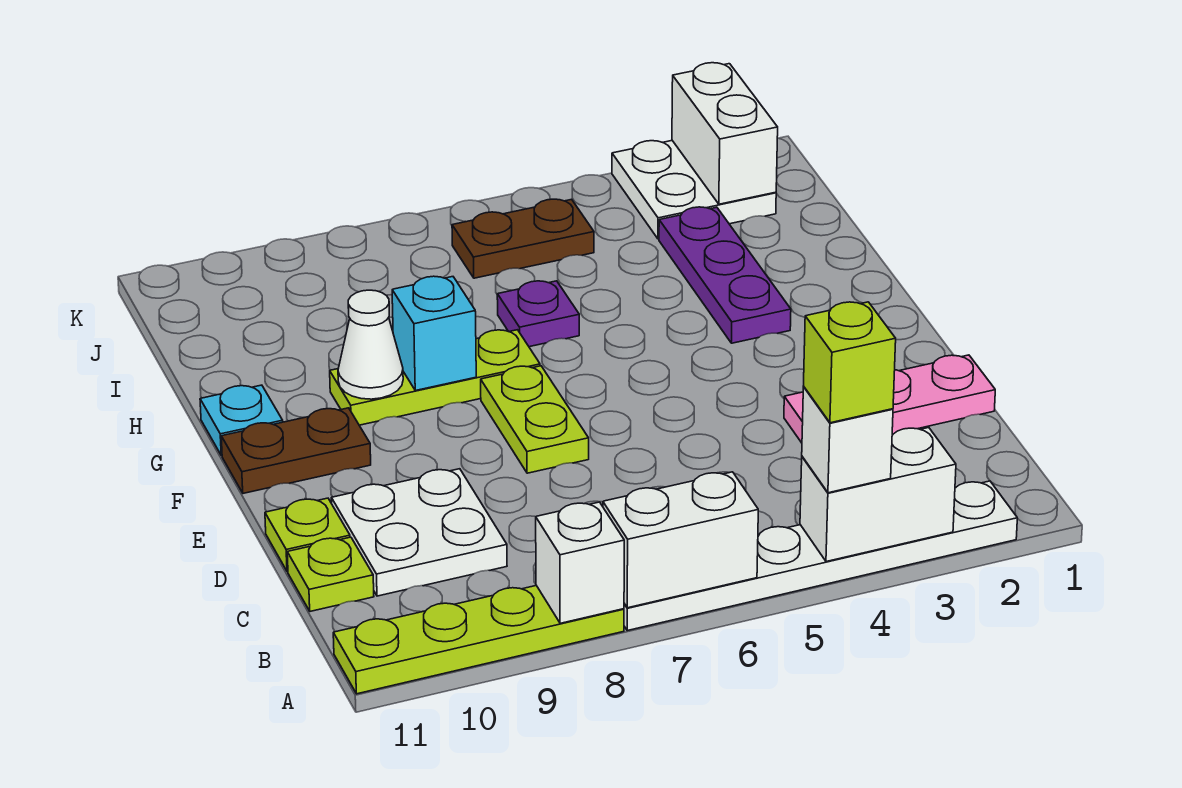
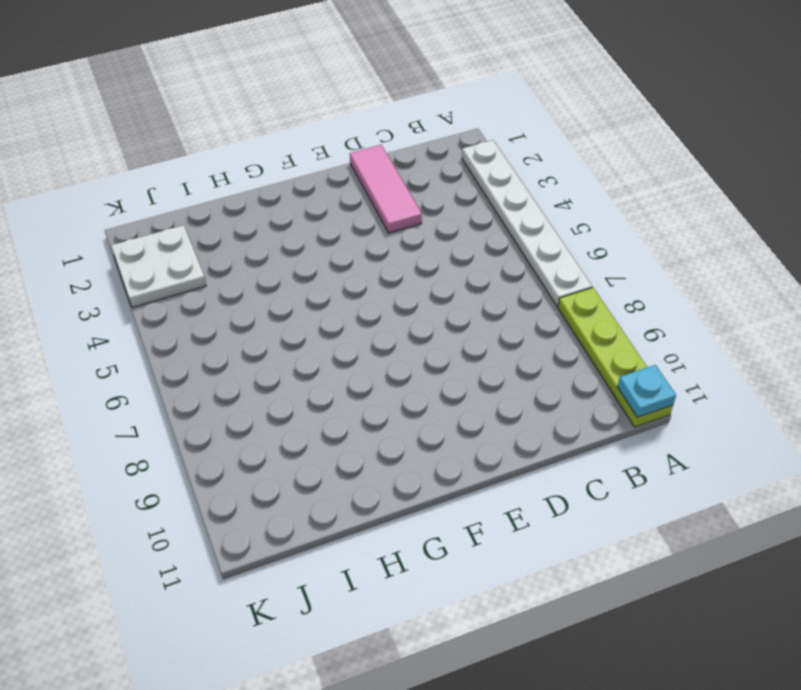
cyan plate A11 level 2 -> cyan plate G11 level 1
pink tile D1:D3 level 1 -> pink plate D1:D3 level 1
none -> white plate C9:D10 level 1
none -> lime plate C11 level 1
none -> lime plate D11 level 1

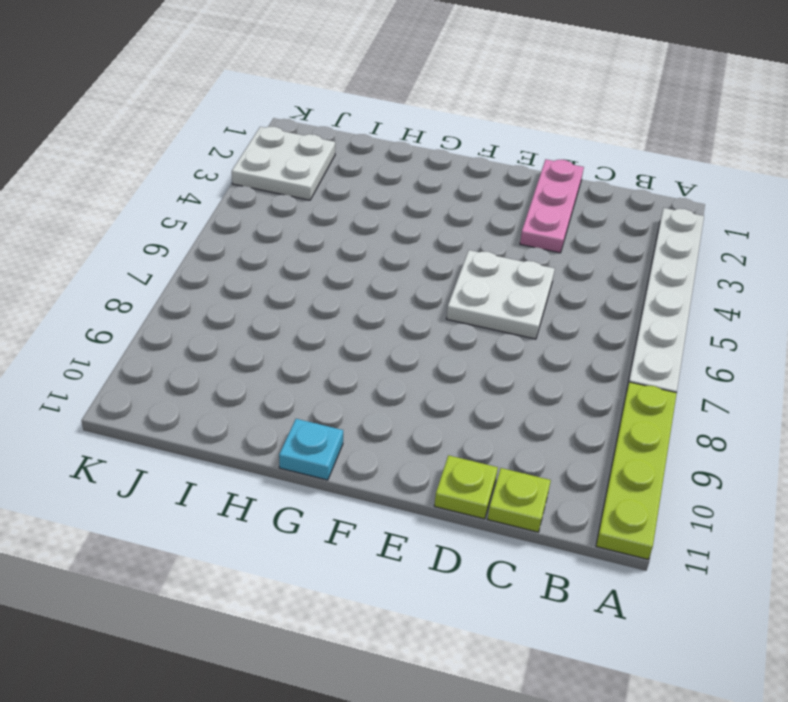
white plate D5:E6 level 1 -> white plate C9:D10 level 1
none -> lime plate E7:F7 level 1
none -> brown plate F10:F11 level 1
none -> purple plate G3:I3 level 1

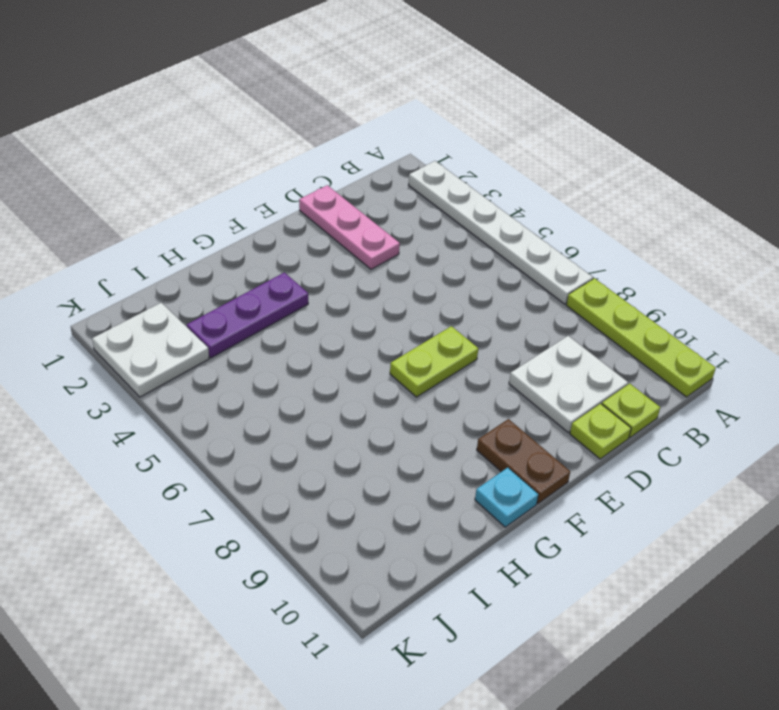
none -> lime plate G7:G9 level 1
none -> purple plate H6 level 1
none -> brown plate J5:J6 level 1

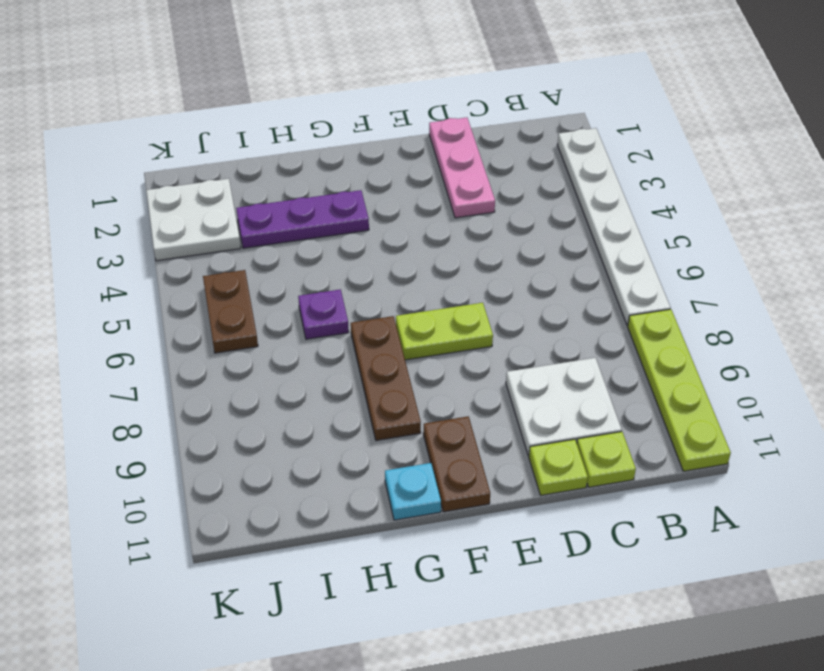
brown plate G7:G9 level 1 -> lime plate G7:G9 level 1
none -> white brick A3:A4 level 2
none -> white brick A6:A7 level 2
none -> white brick A8 level 2

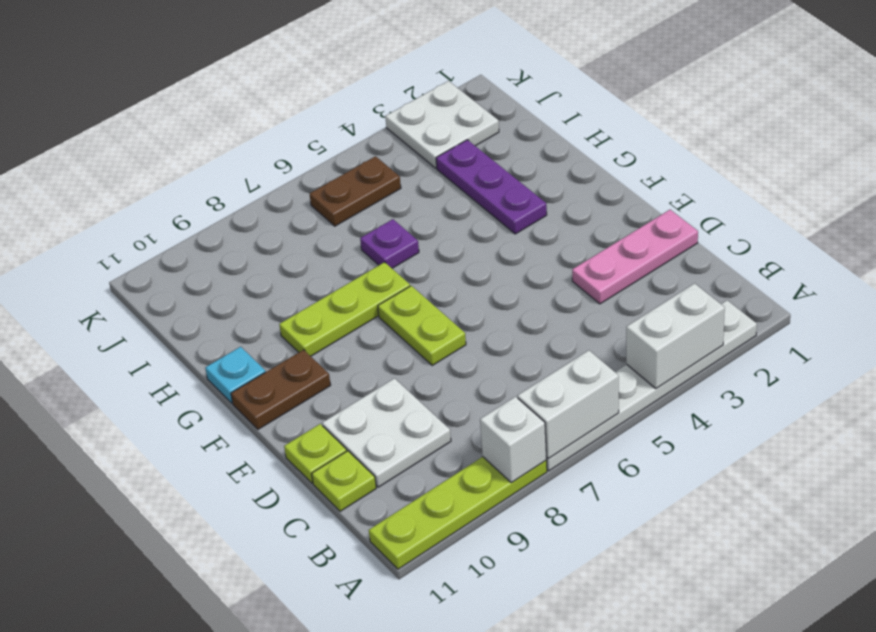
none -> cyan brick G8 level 2
none -> white cone G9 level 2
none -> white brick J2:K2 level 2

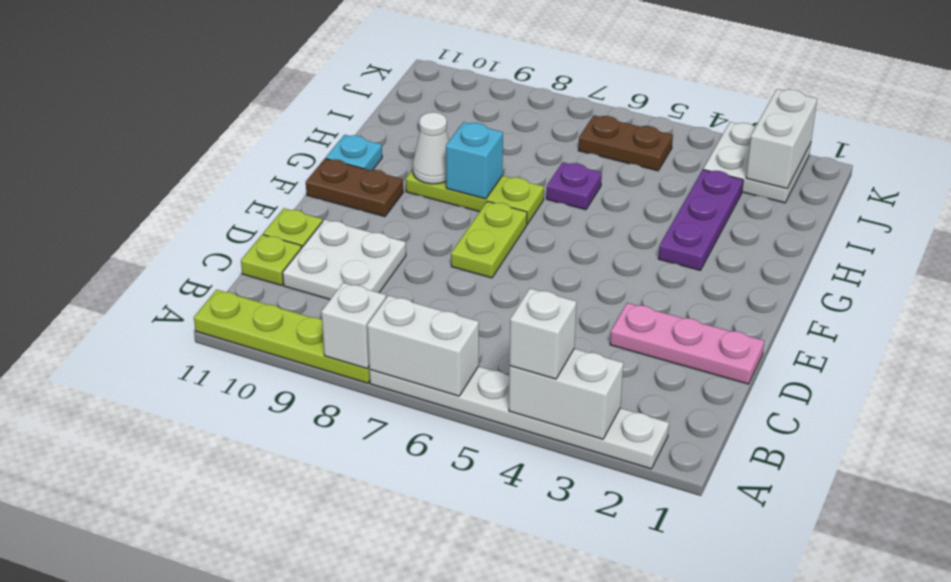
none -> lime brick A4 level 4

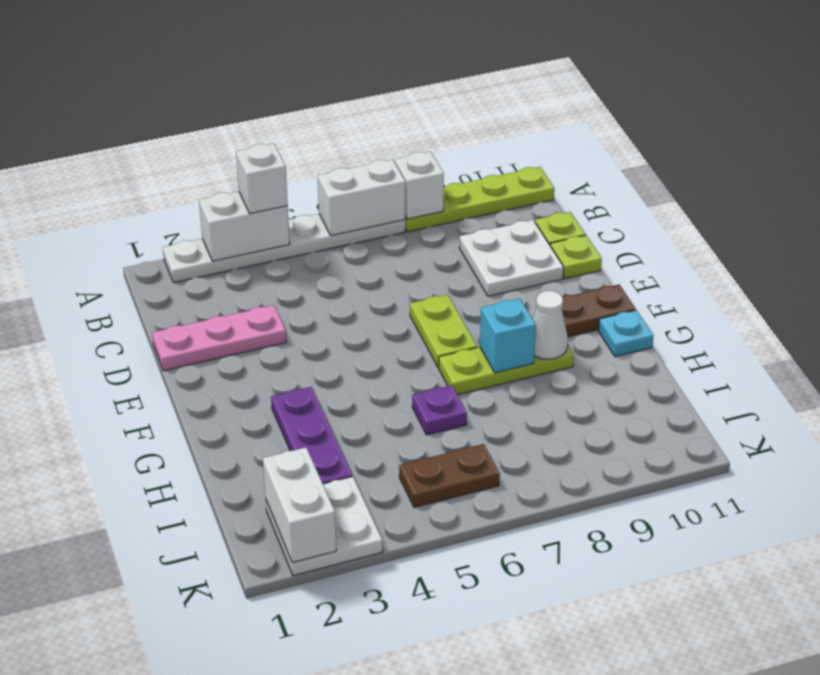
none -> lime brick A4 level 4

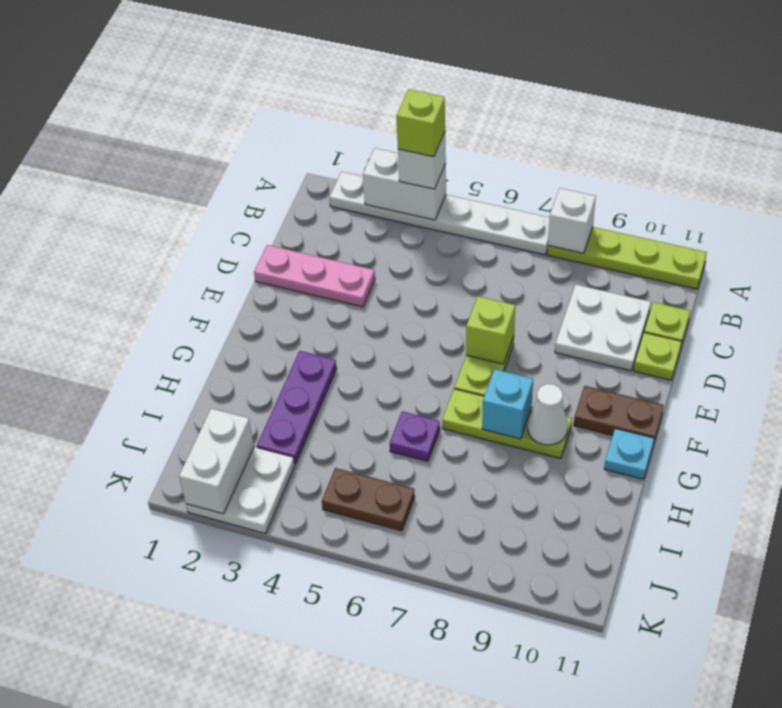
lime brick E7 level 2 -> none
none -> white brick A6:A7 level 2

